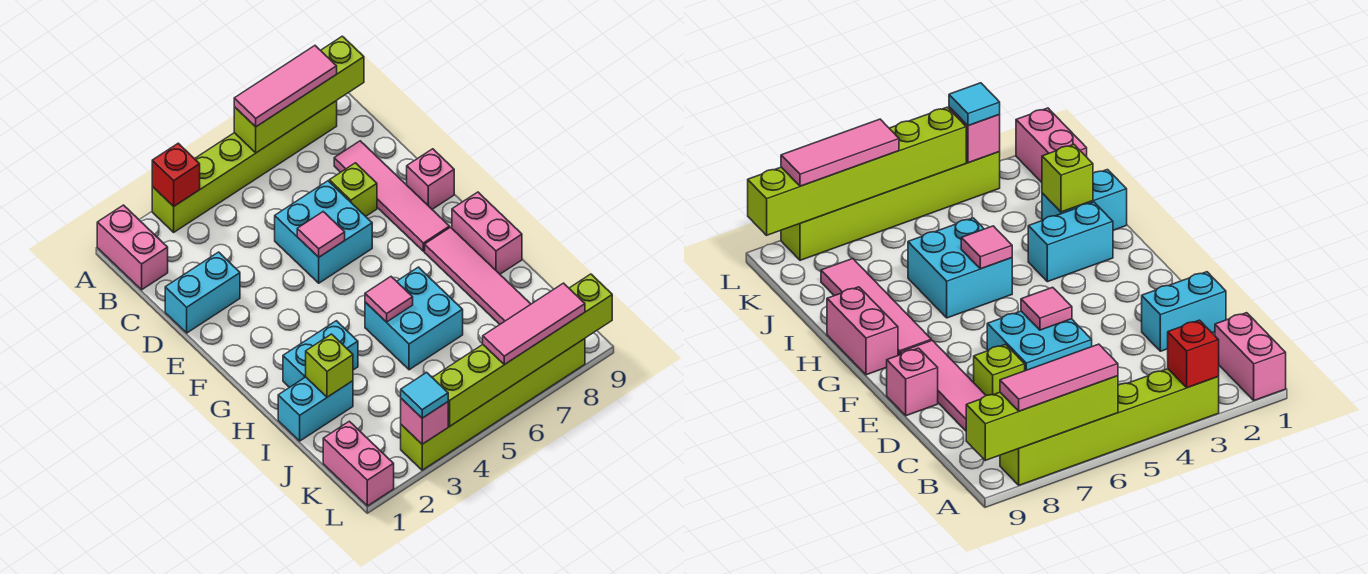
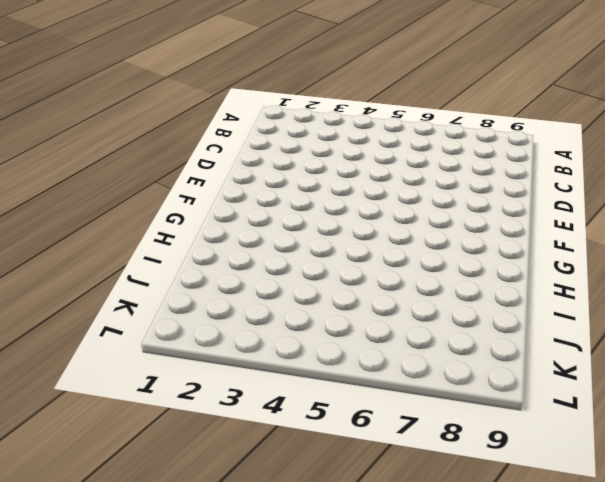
none -> pink brick A1:B1 level 1
none -> lime brick A3:A8 level 1
none -> pink tile C8:F8 level 1

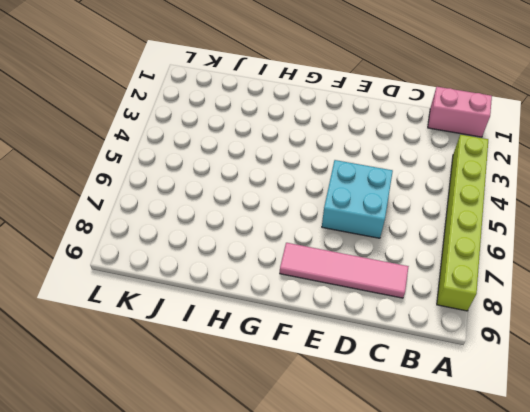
none -> cyan brick D1:D2 level 1
none -> lime brick D7 level 1
none -> pink brick E9 level 1

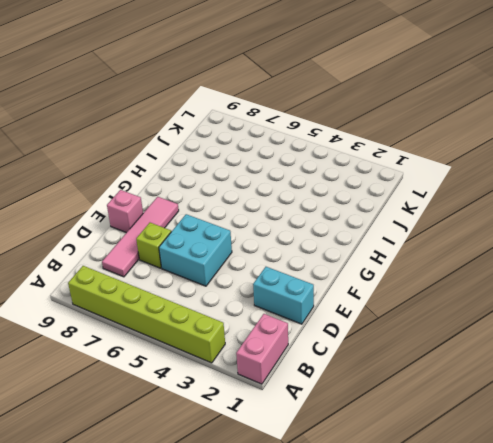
none -> pink tile G8:J8 level 1
none -> pink brick G9:H9 level 1
none -> cyan brick H2:H3 level 1

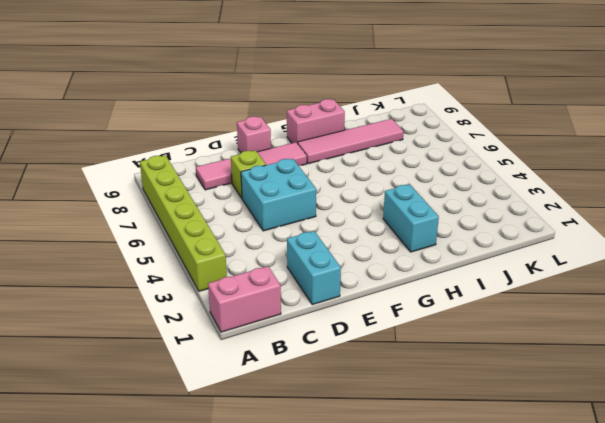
none -> cyan brick H5:I6 level 1
none -> cyan brick I1:I2 level 1
none -> pink brick K1:L1 level 1

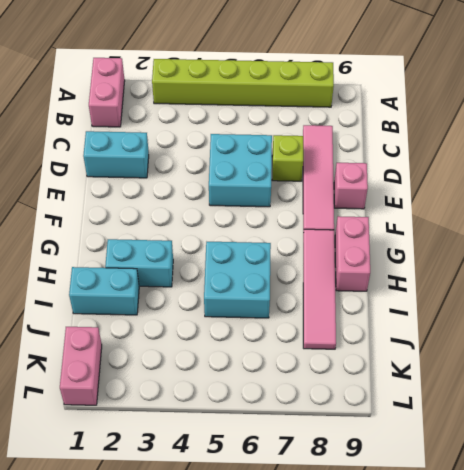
none -> lime brick L3:L8 level 1
none -> red brick A3 level 2
none -> lime brick A6:A9 level 2

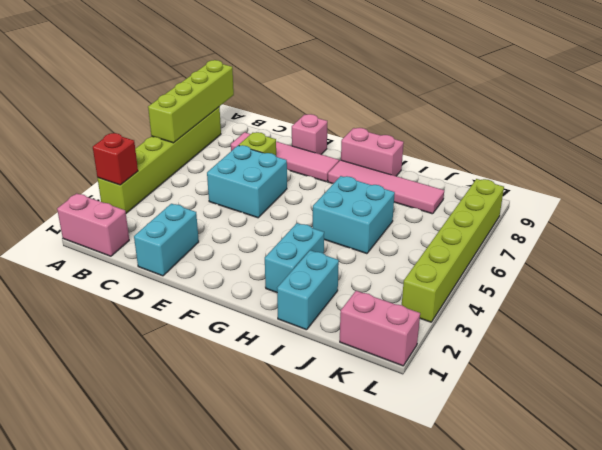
none -> pink tile E5 level 2
none -> pink tile H5 level 2
none -> lime brick I2 level 2

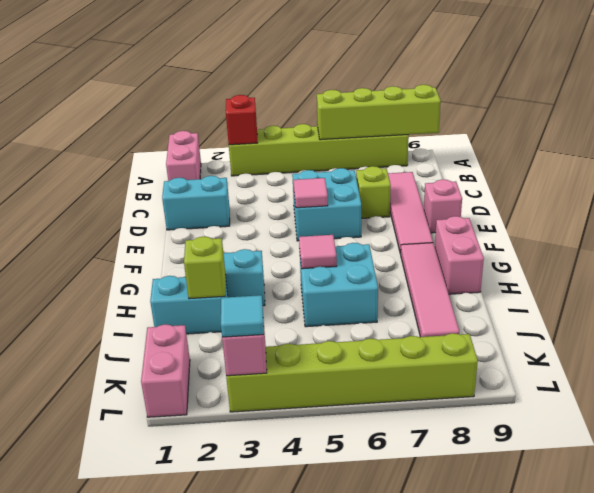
none -> lime brick L4:L9 level 2
none -> pink tile A6:A8 level 3
none -> pink tile L6:L8 level 3

